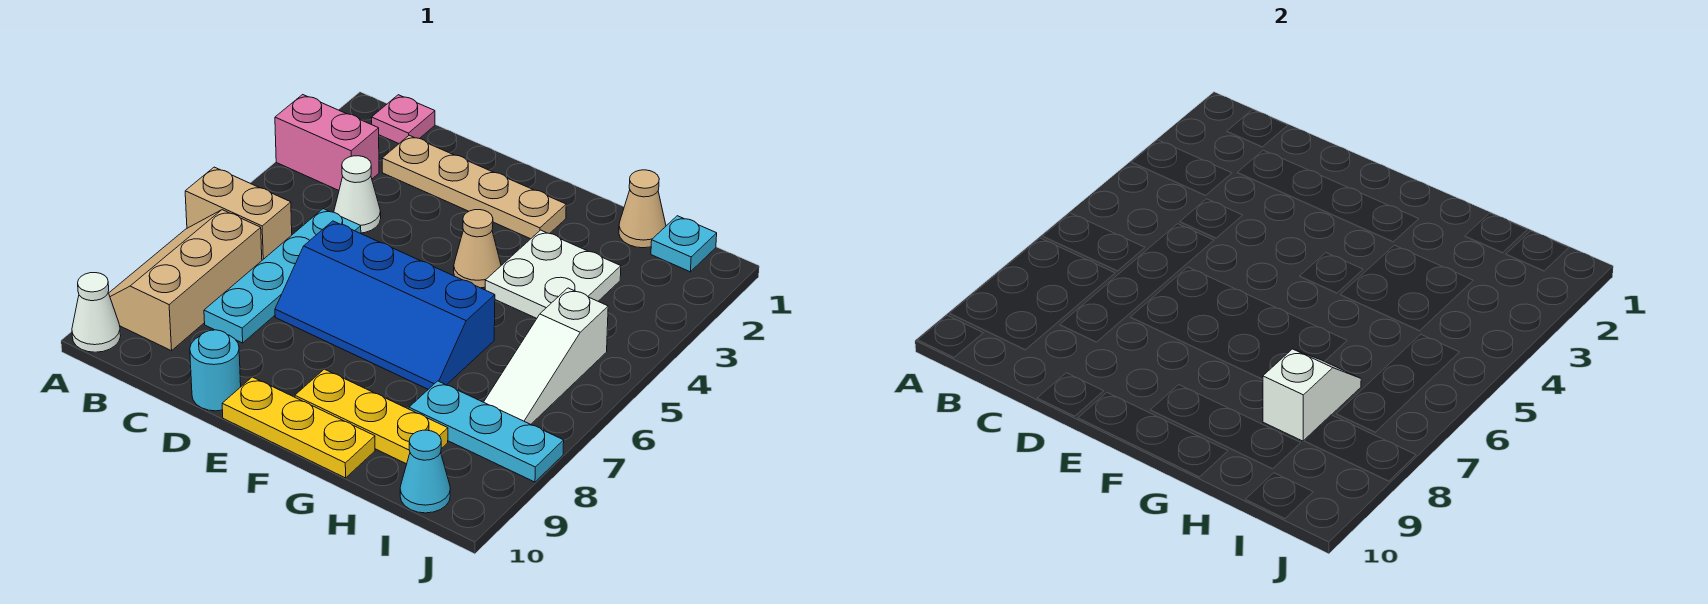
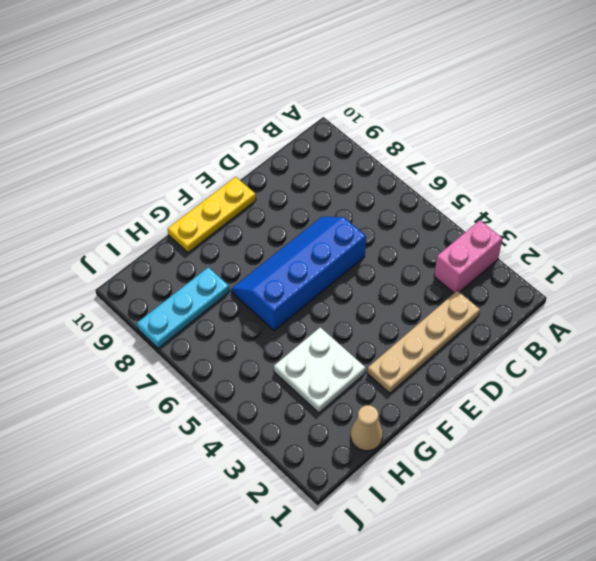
none -> tan brick A6:B6 level 1
none -> tan slope A7:B9 level 1 top B
none -> white cone A10 level 1

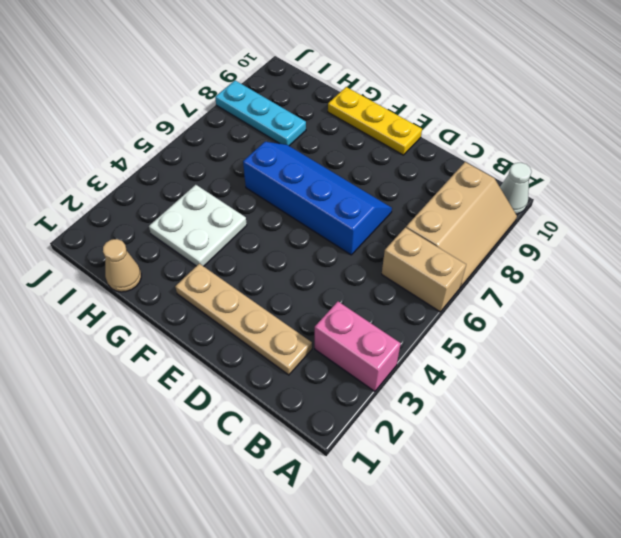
none -> pink plate B1 level 1
none -> white cone C4 level 1
none -> cyan plate C5:C8 level 1

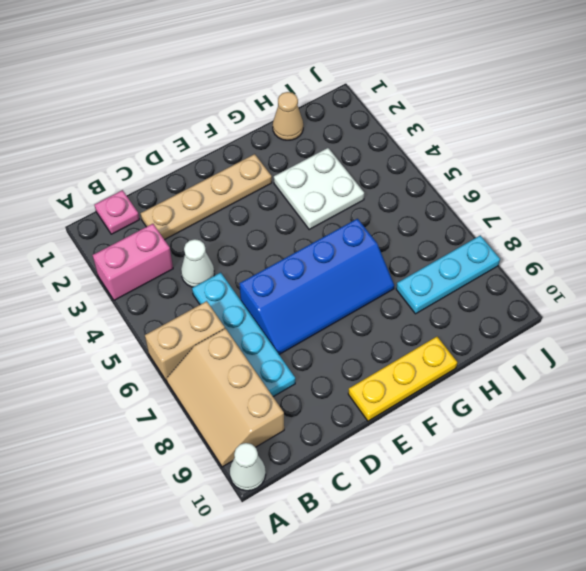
none -> cyan round brick D10 level 1
none -> tan cone F4 level 1
none -> yellow plate F9:H9 level 1

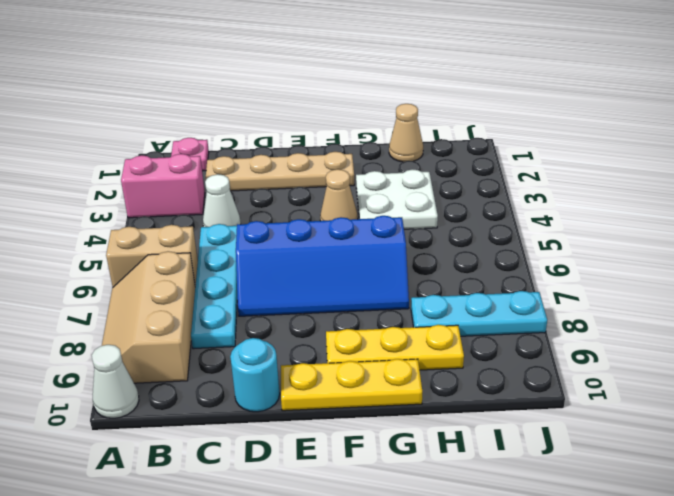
none -> cyan plate I1 level 1
none -> white slope I5:I7 level 1 top 5
none -> cyan cone I10 level 1

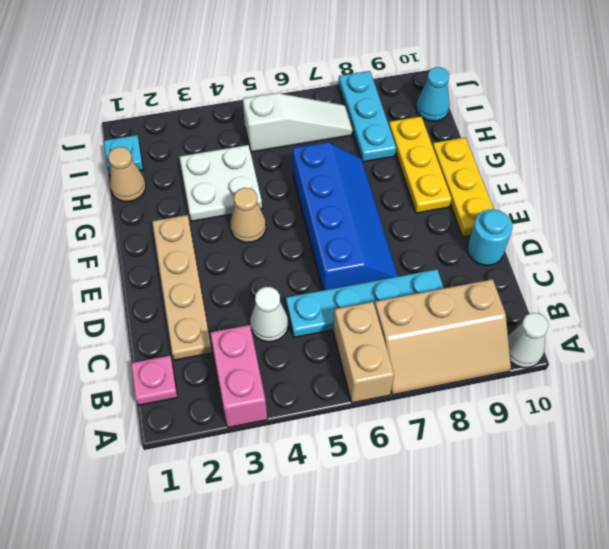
none -> white slope H7:H8 level 2 top 8

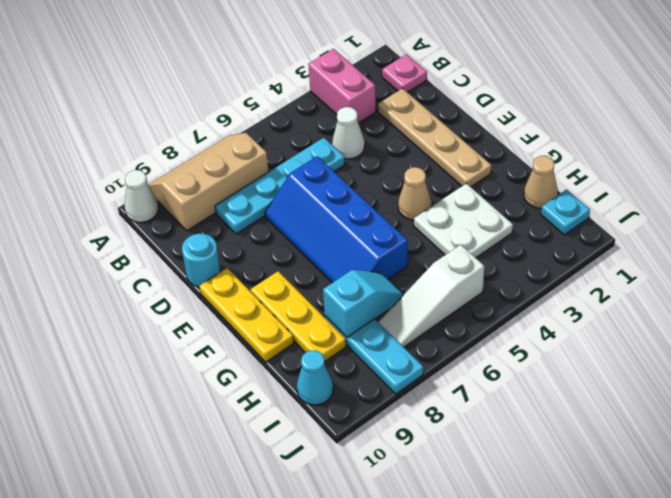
cyan slope H7:H8 level 2 top 8 -> white slope H7:H8 level 2 top 8
none -> tan brick A6:B6 level 1

